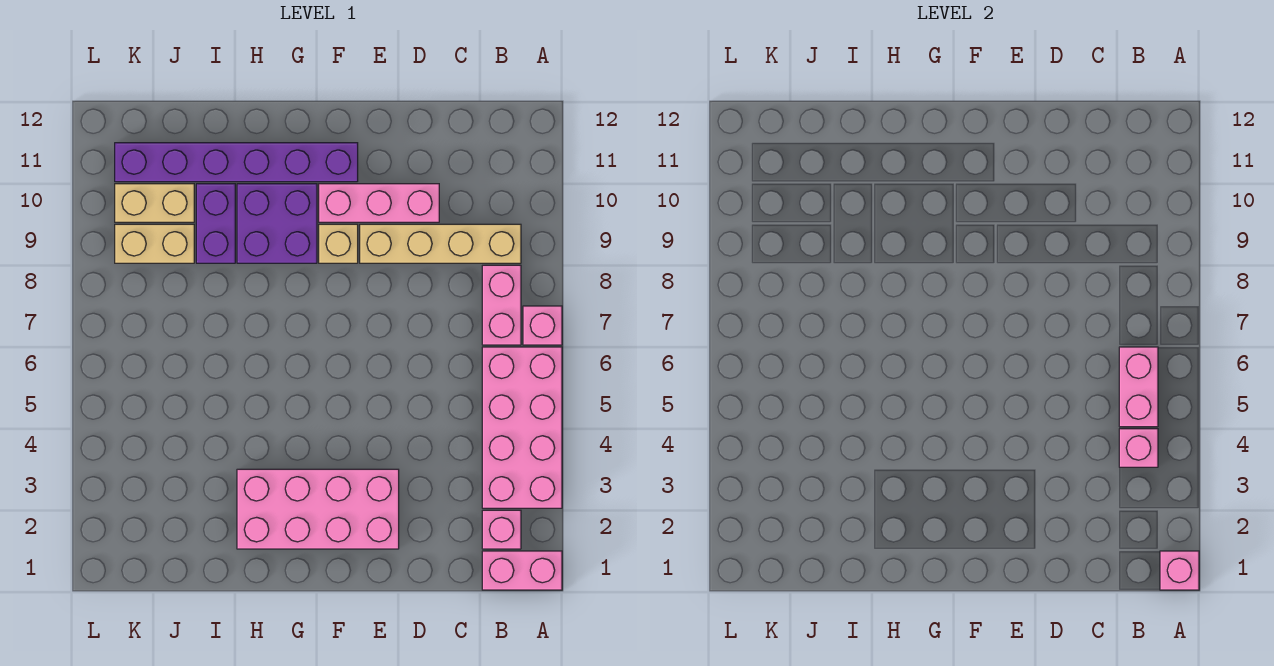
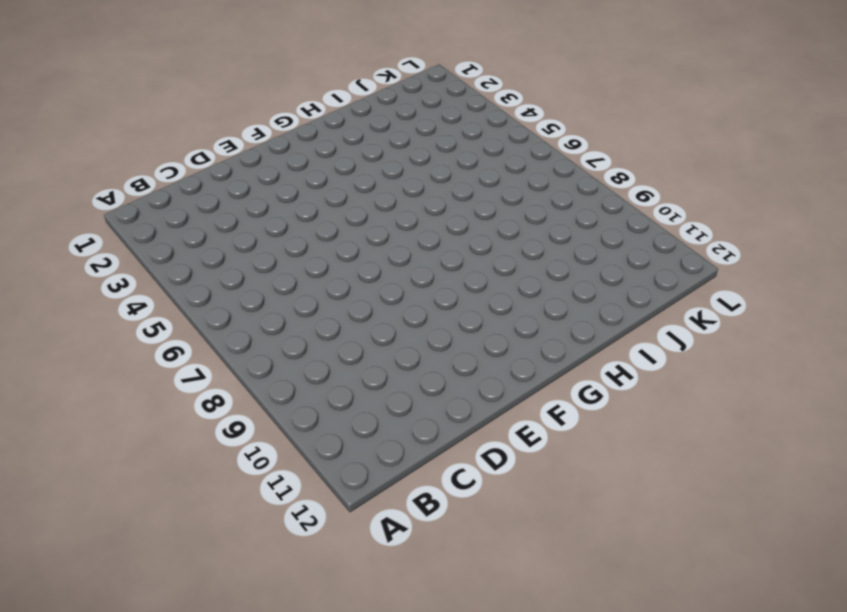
none -> pink brick A1:B1 level 1
none -> pink brick A3:B6 level 1
none -> pink brick A7 level 1

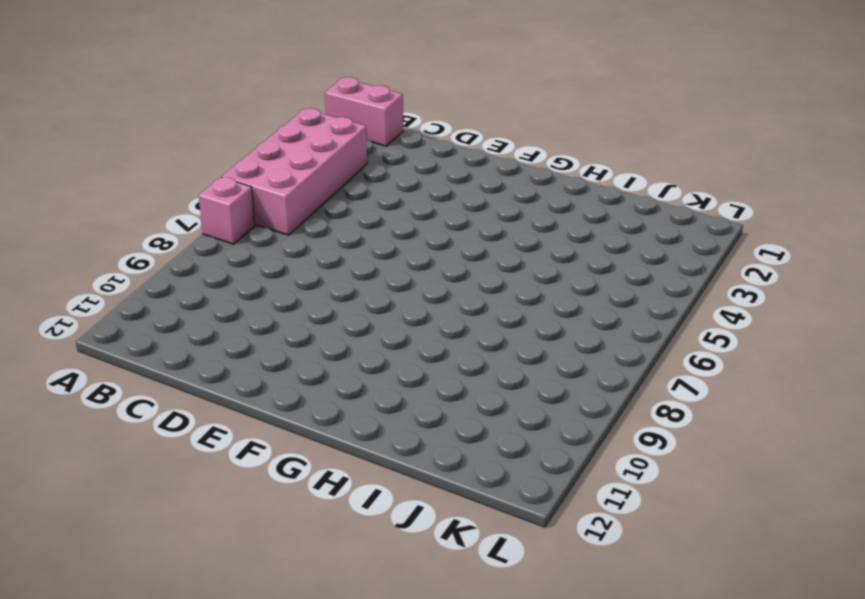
none -> pink brick B2 level 1
none -> pink brick B7:B8 level 1
none -> tan brick B9:E9 level 1

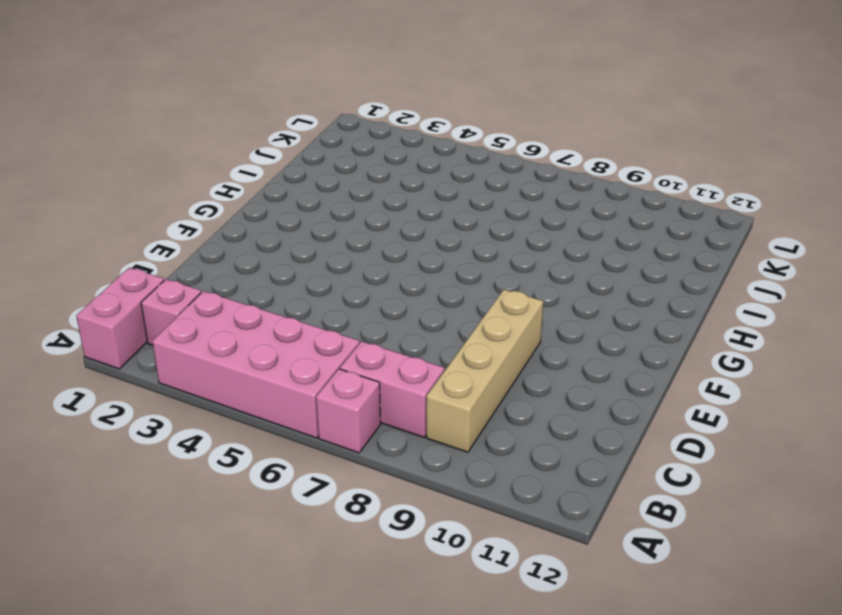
none -> pink brick D10:F10 level 1
none -> pink brick E2:H3 level 1
none -> tan brick F9 level 1

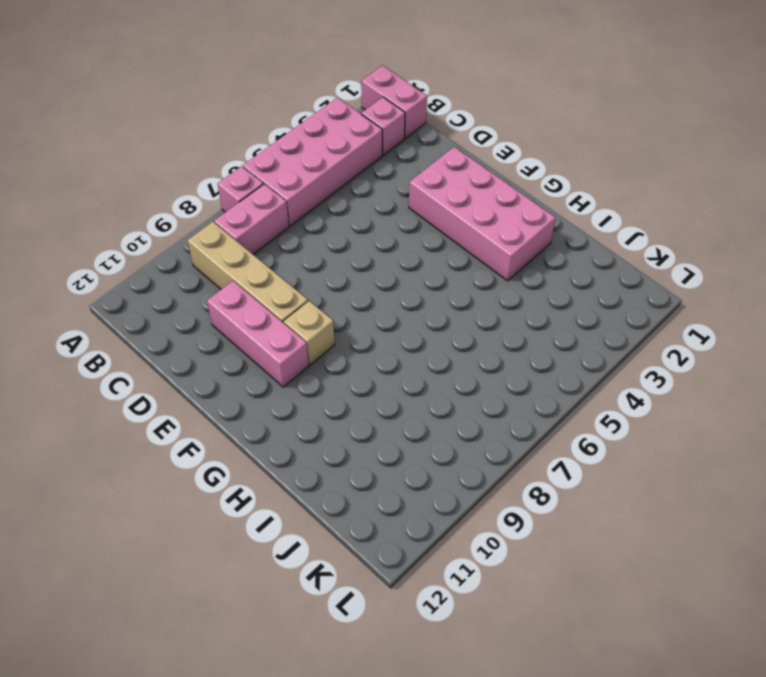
none -> purple brick F11:K11 level 1
none -> purple brick G9:H10 level 1
none -> purple brick I9:I10 level 1

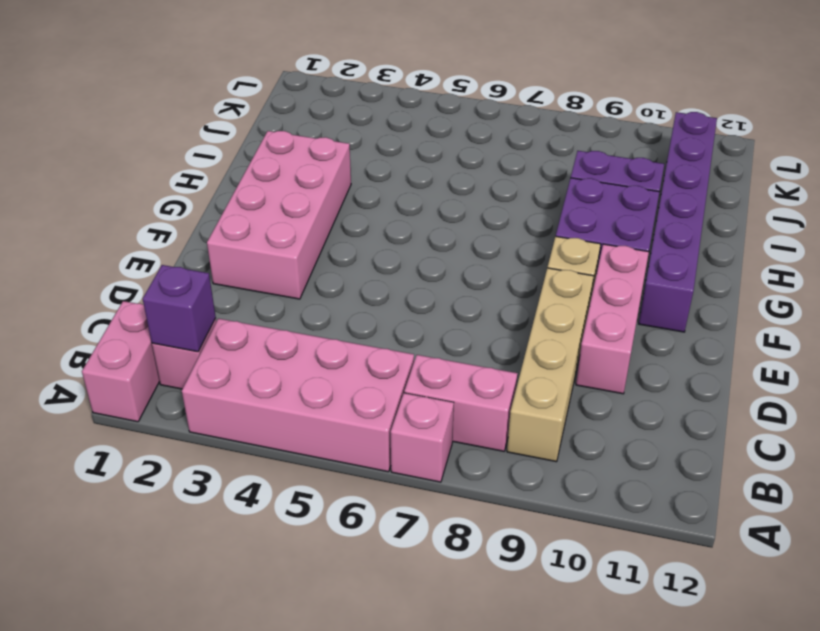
purple brick B2 level 2 -> none
none -> tan brick J9:K9 level 1
none -> tan brick J10:K10 level 1
none -> pink brick A1 level 2

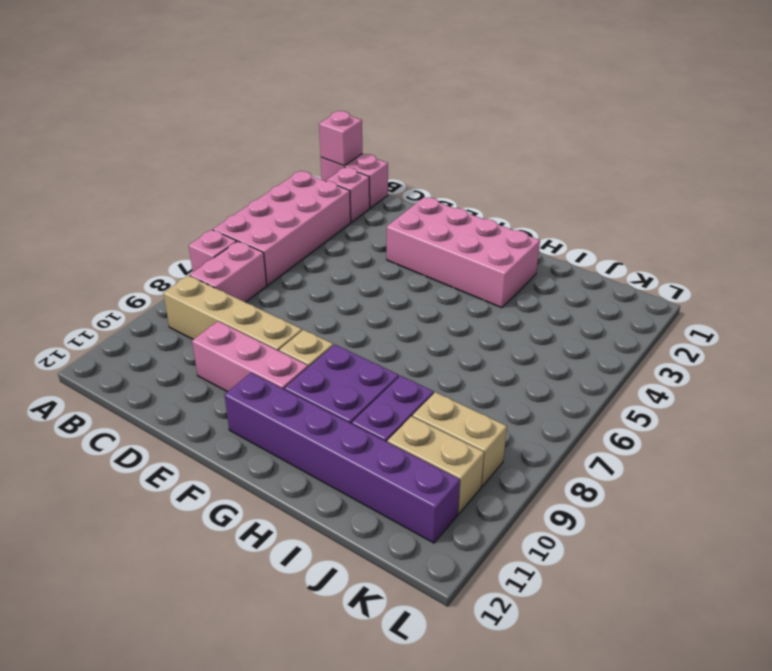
none -> pink brick B4 level 2
none -> pink brick B5:B6 level 2

